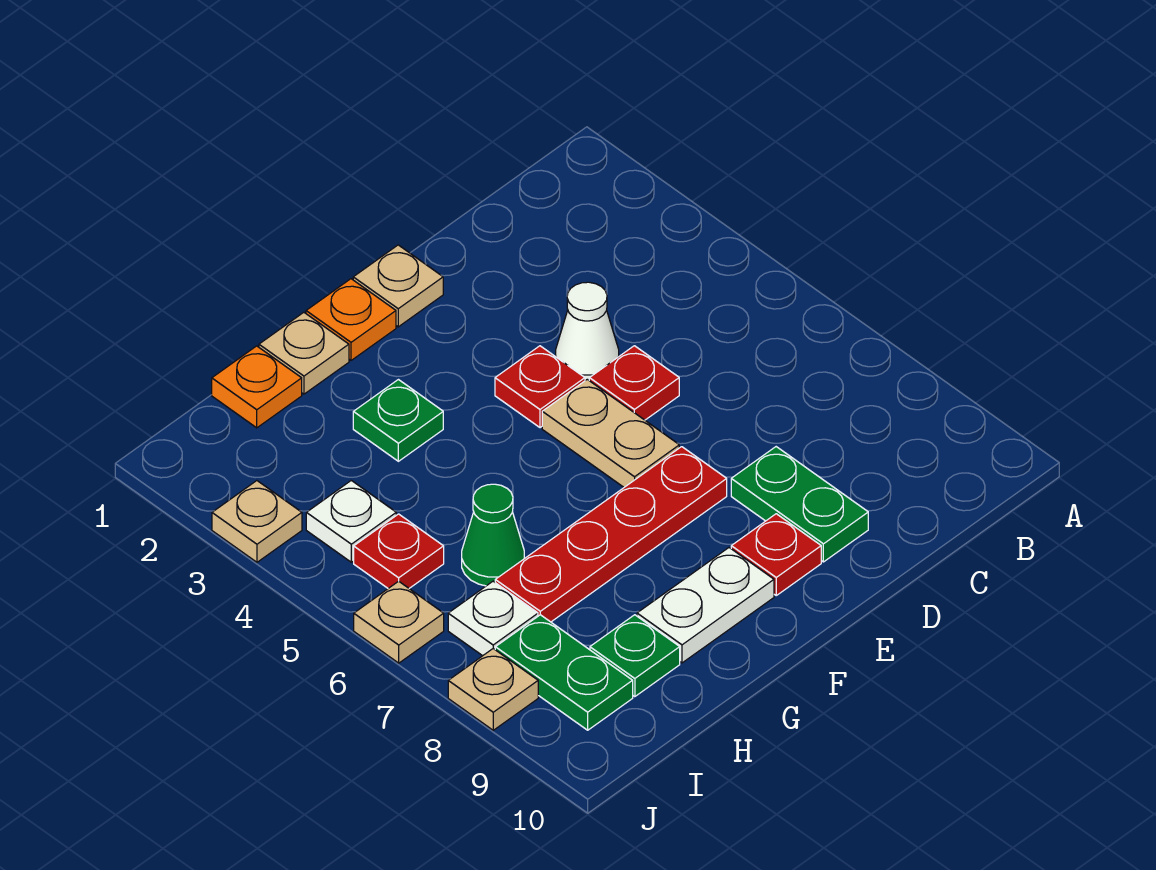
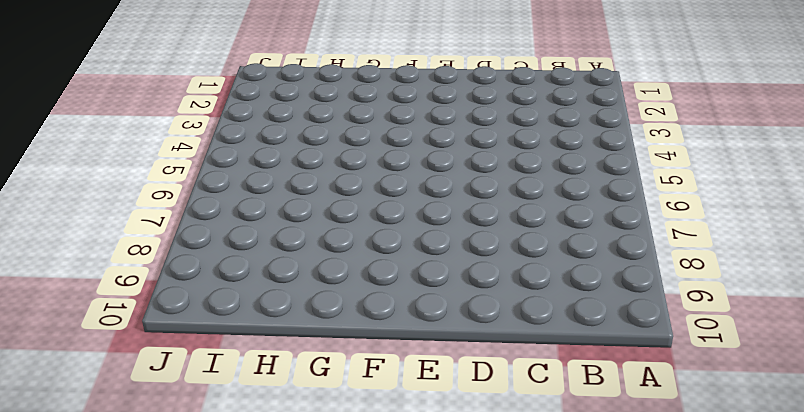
none -> white cone D4 level 1
none -> red plate D5 level 1
none -> green plate D8:D9 level 1

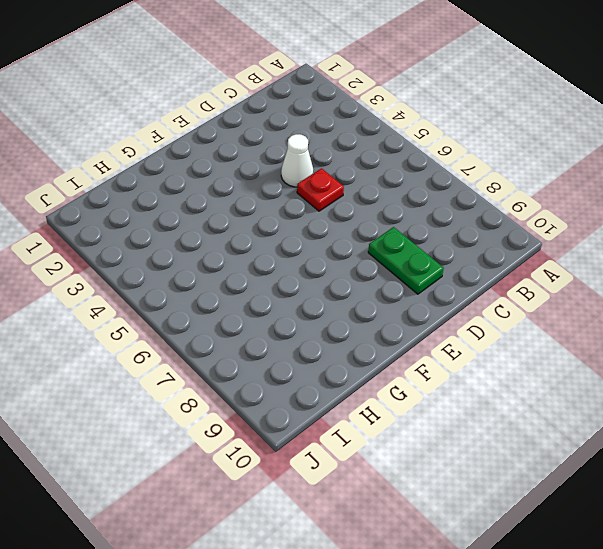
none -> tan plate E1 level 1
none -> red plate E4 level 1
none -> tan plate E5:E6 level 1

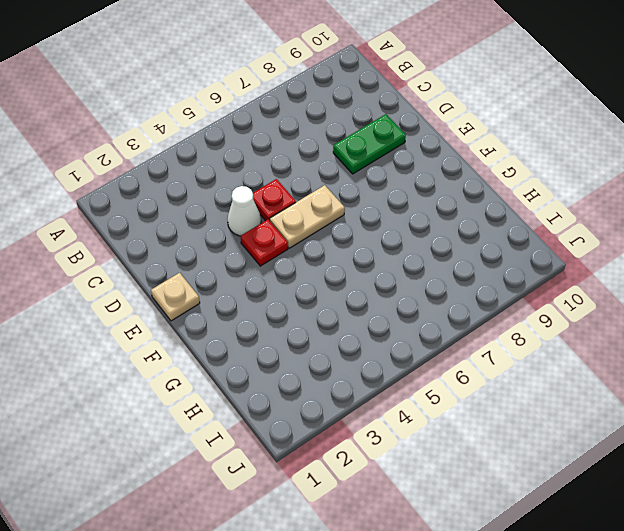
none -> red plate E7:H7 level 1
none -> red plate E9 level 1
none -> orange plate F1 level 1

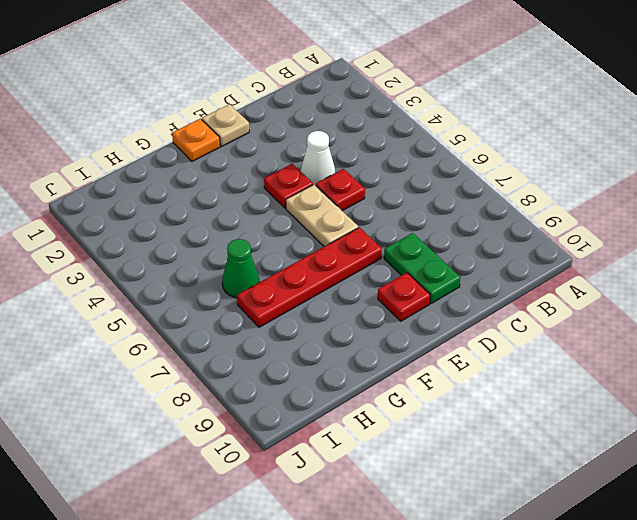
none -> white plate F9:G9 level 1
none -> tan plate G1 level 1
none -> green plate G3 level 1

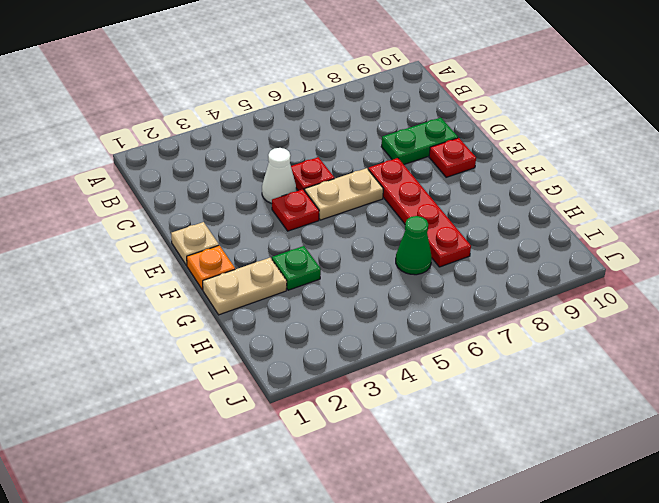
tan plate G1:G2 level 1 -> tan plate G1 level 1
none -> white plate F9:G9 level 1
none -> orange plate H1 level 1
none -> green plate H9 level 1

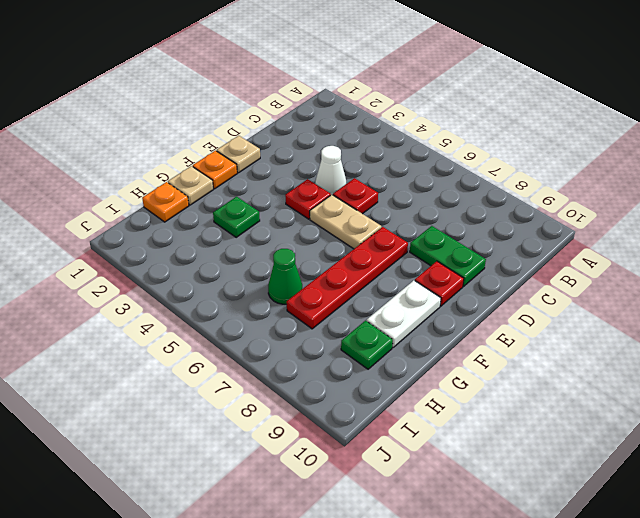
none -> white plate I4 level 1
none -> red plate I5 level 1
none -> white plate I7 level 1

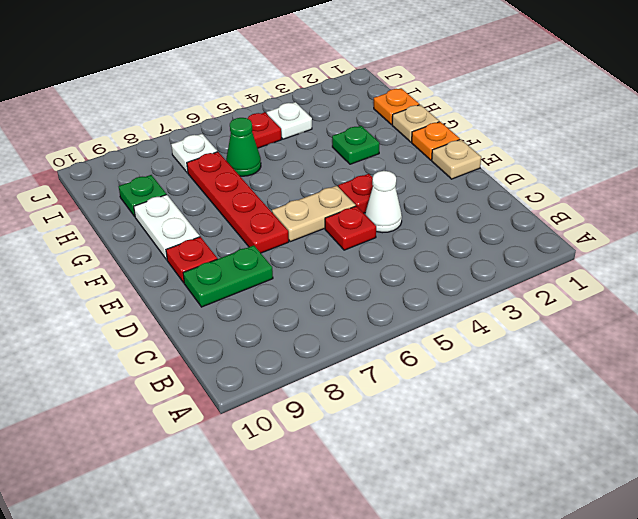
none -> green plate I8:I9 level 1
none -> tan plate J3 level 1
none -> tan plate J6 level 1

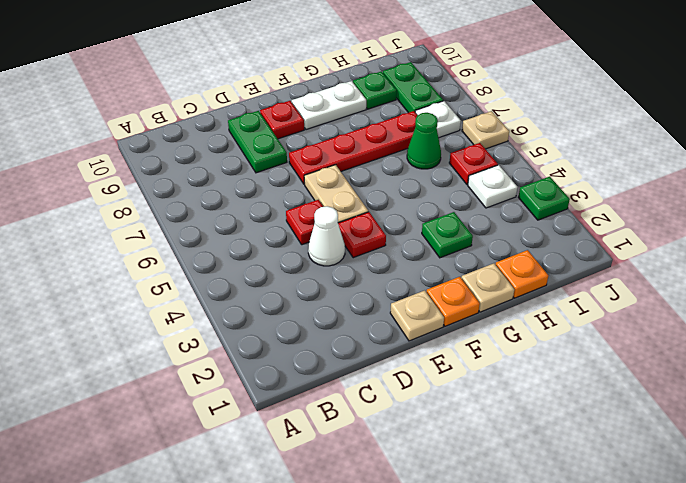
green plate J3 level 1 -> tan plate J3 level 1
none -> tan plate J8 level 1

